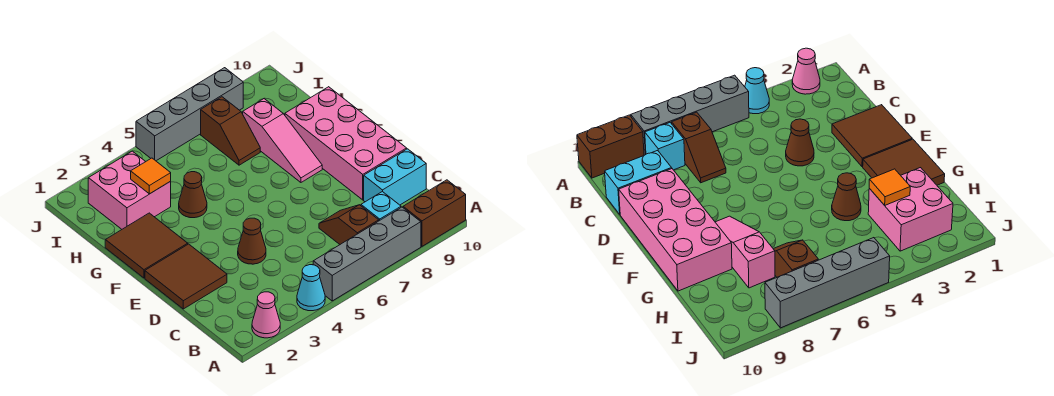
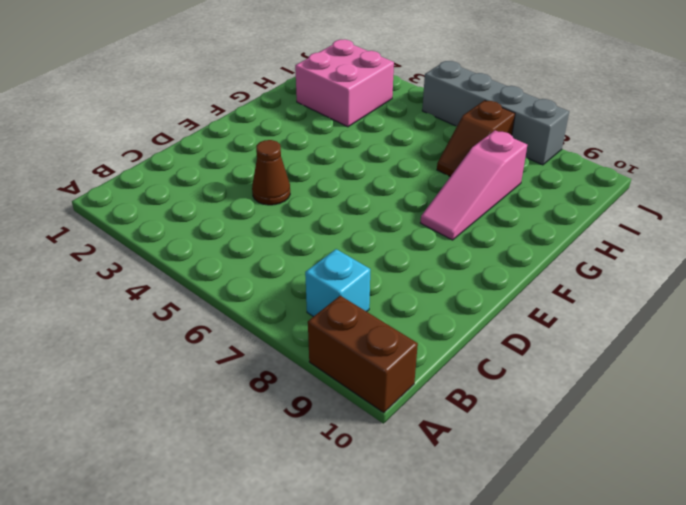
none -> pink cone A2 level 1
none -> cyan cone A4 level 1
none -> grey brick A5:A8 level 1

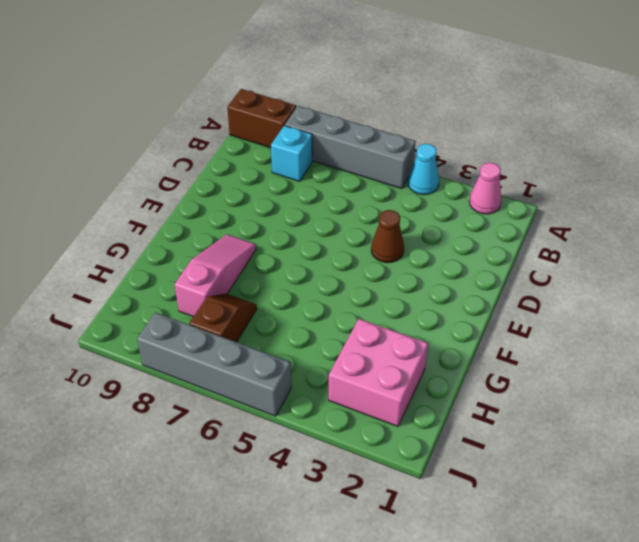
none -> brown slope B7:C7 level 1 top B
none -> cyan brick C9:C10 level 1
none -> brown tile D1:E2 level 1

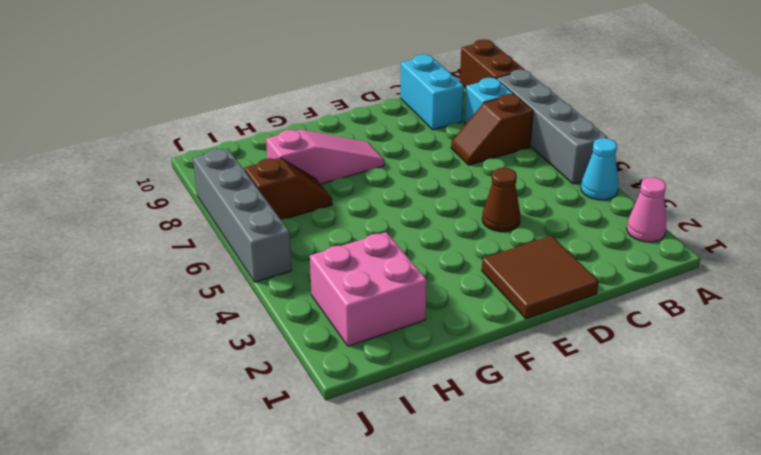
none -> pink brick D9:G10 level 1
none -> brown tile F1:G2 level 1
none -> brown cone G4 level 1

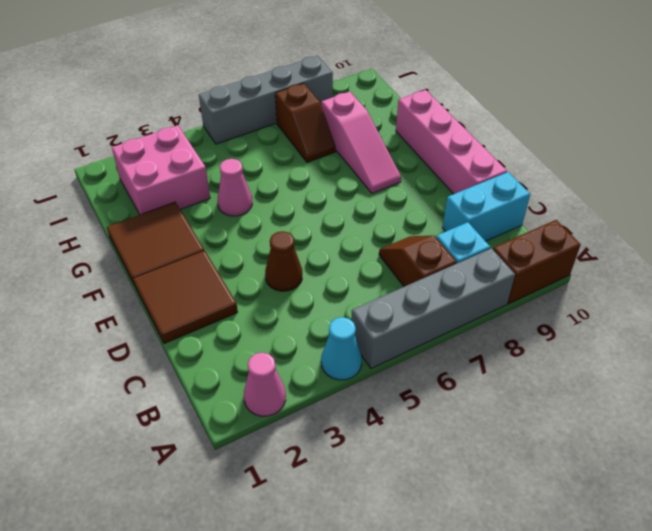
pink brick D10:G10 level 1 -> pink brick D9:G10 level 1
pink cone G4 level 1 -> brown cone G4 level 1
none -> orange tile H3 level 2

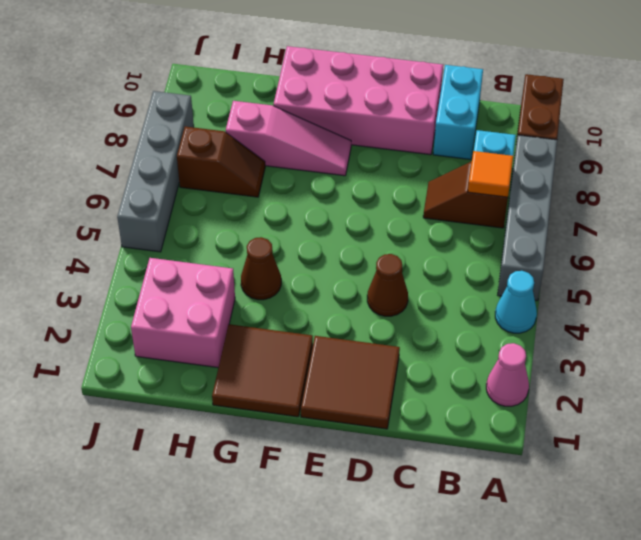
orange tile B7 level 2 -> orange tile H3 level 2

